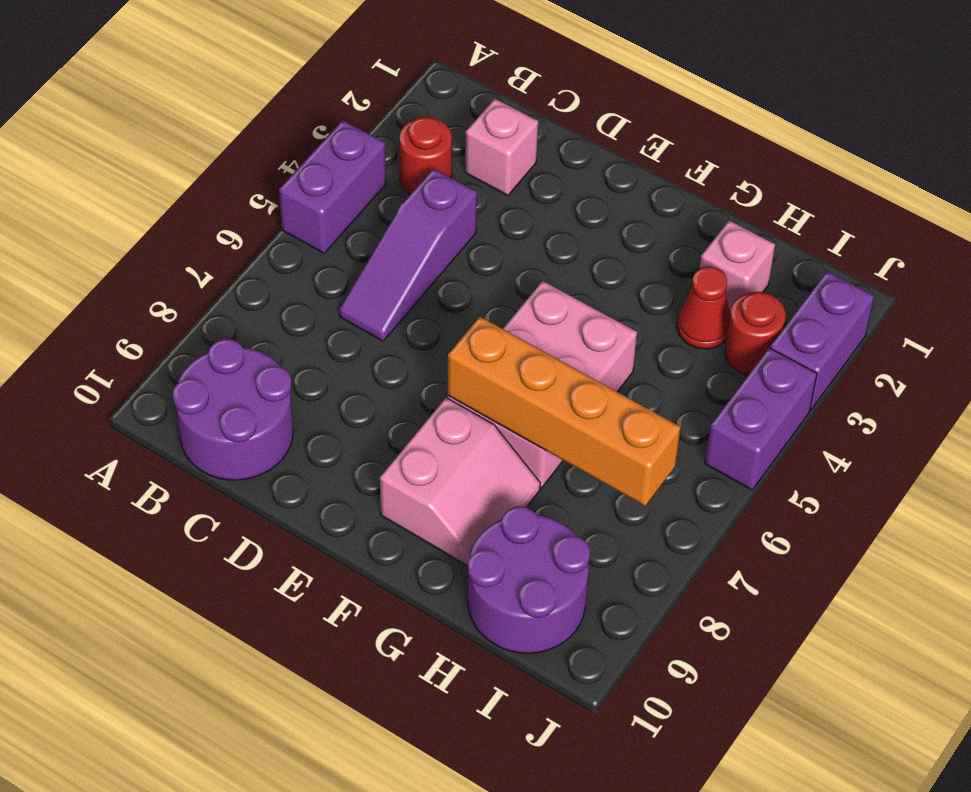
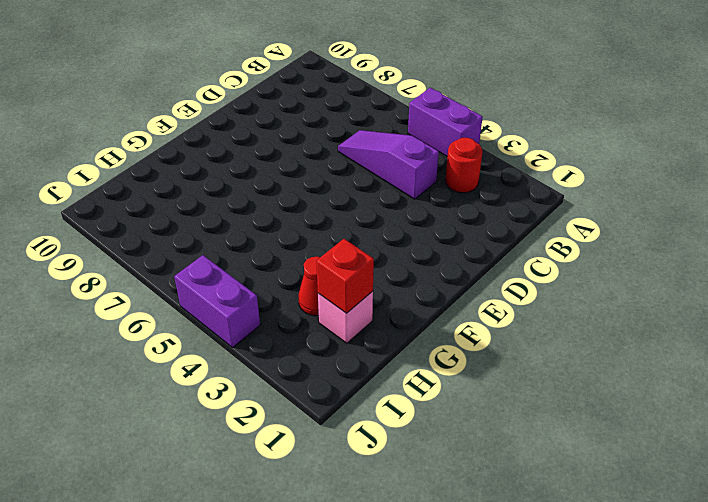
red brick H2 level 2 -> none
none -> purple round brick B9:C10 level 1
none -> pink brick C2 level 1
none -> pink brick F5:G7 level 1

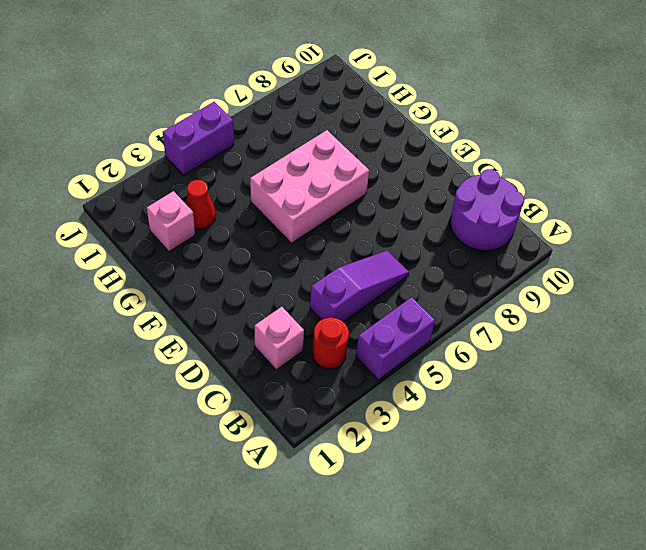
none -> pink slope F8:G9 level 1 top F
none -> purple round brick H9:I10 level 1
none -> red round brick I3 level 1

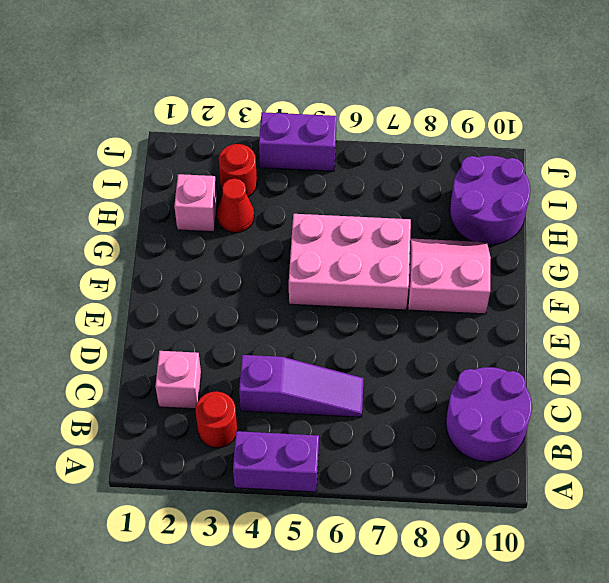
none -> purple brick J2:J3 level 1
none -> orange brick F7:I7 level 2

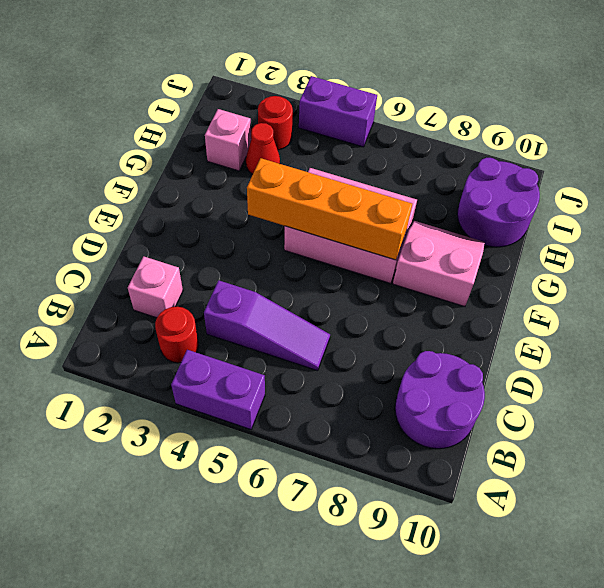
orange brick F4:F7 level 2 -> orange brick F7:I7 level 2
none -> purple brick J2:J3 level 1

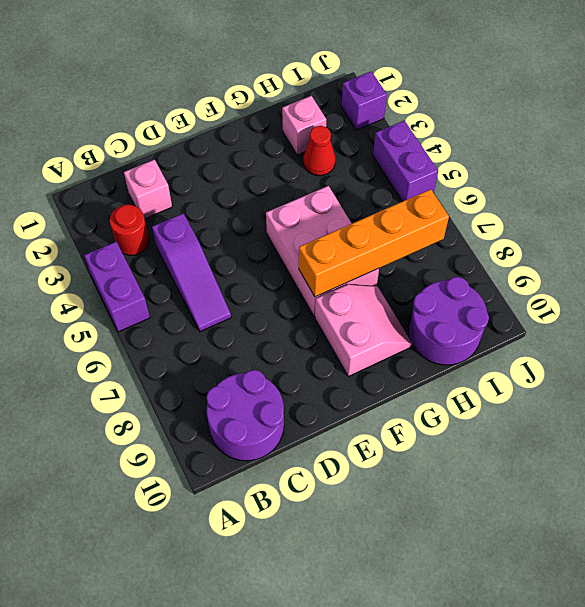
purple brick J2 level 1 -> purple brick J2:J3 level 1
none -> red round brick I3 level 1

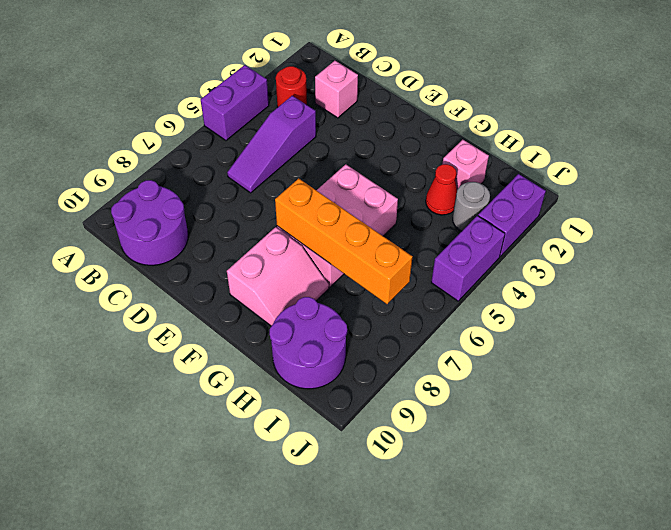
grey round brick I3 level 1 -> red round brick I3 level 1

